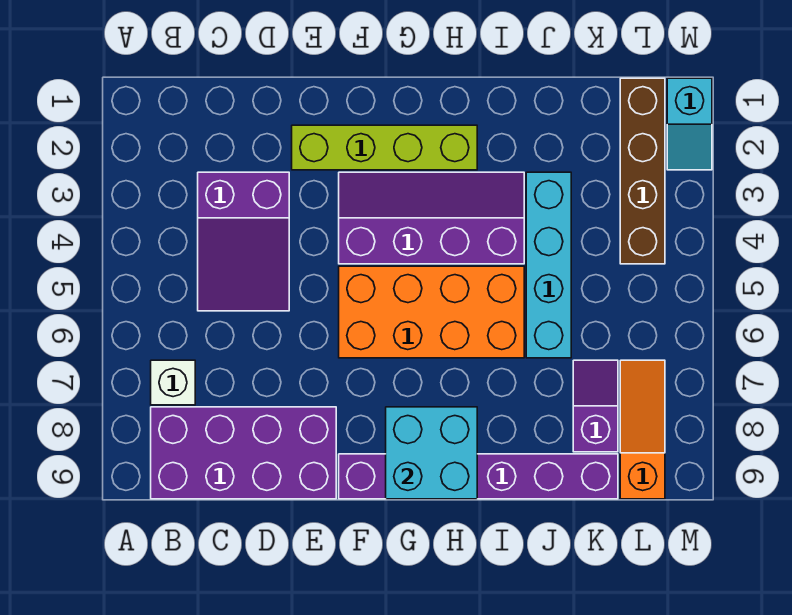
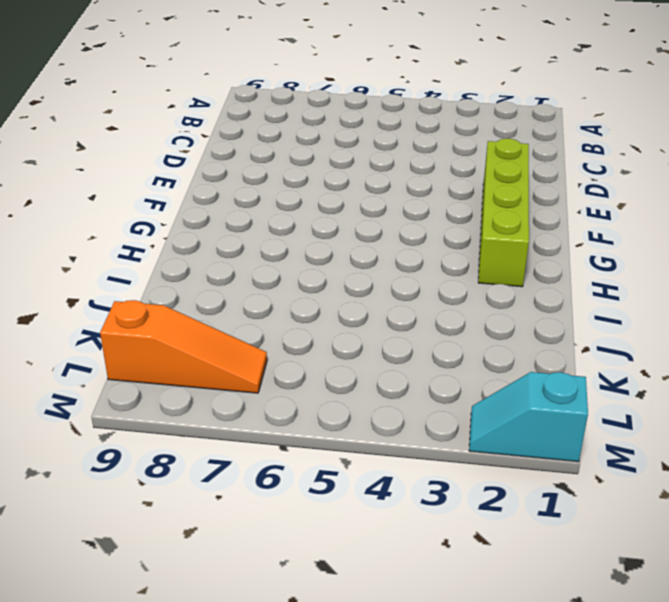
none -> white brick B7 level 1
none -> purple brick B8:E9 level 1
none -> purple slope C3:D5 level 1 top 3

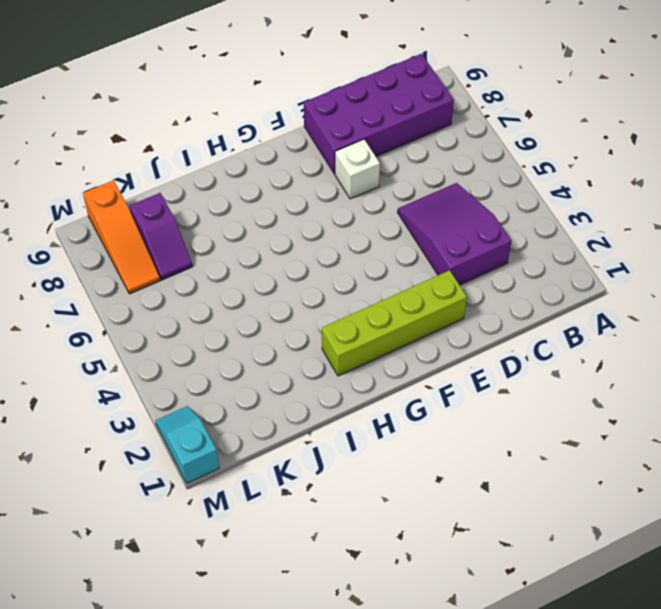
white brick E7 level 1 -> white brick B7 level 1
none -> purple slope F3:I4 level 1 top 4
none -> orange brick F5:I6 level 1
none -> purple brick F9:K9 level 1

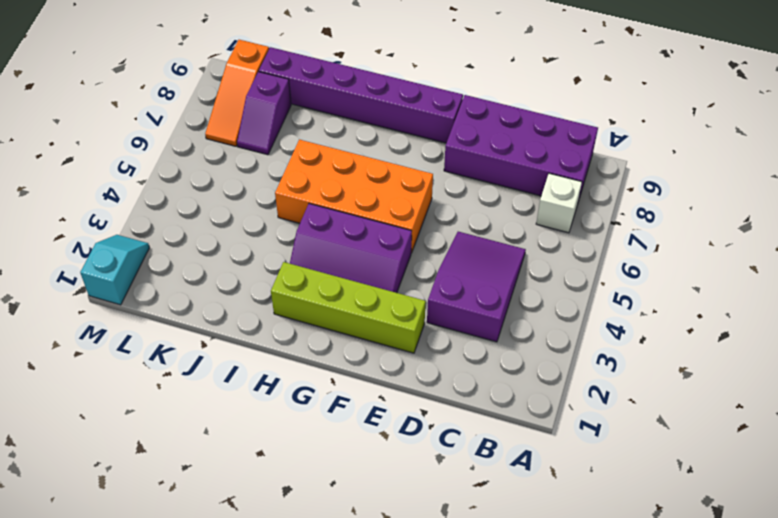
purple slope F3:H4 level 1 top 4 -> purple slope F3:I4 level 1 top 4
none -> cyan brick J3:J6 level 1
none -> brown brick L1:L4 level 1
none -> cyan brick G8:H9 level 2

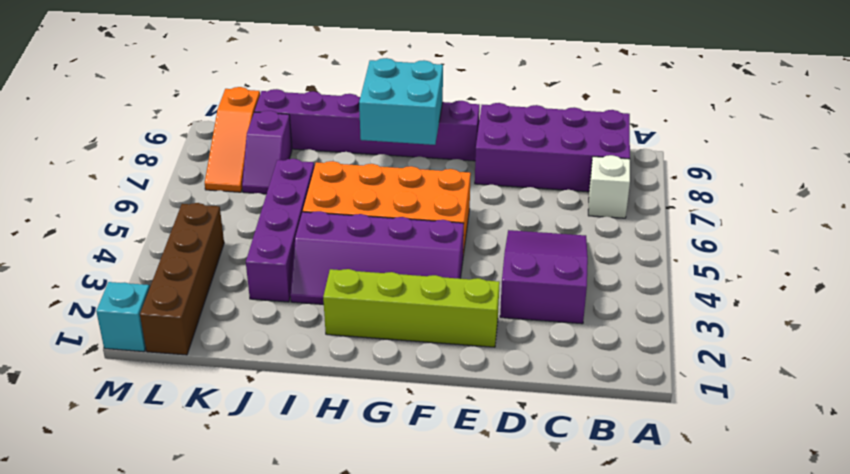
purple brick J3:J6 level 1 -> cyan brick J3:J6 level 1

